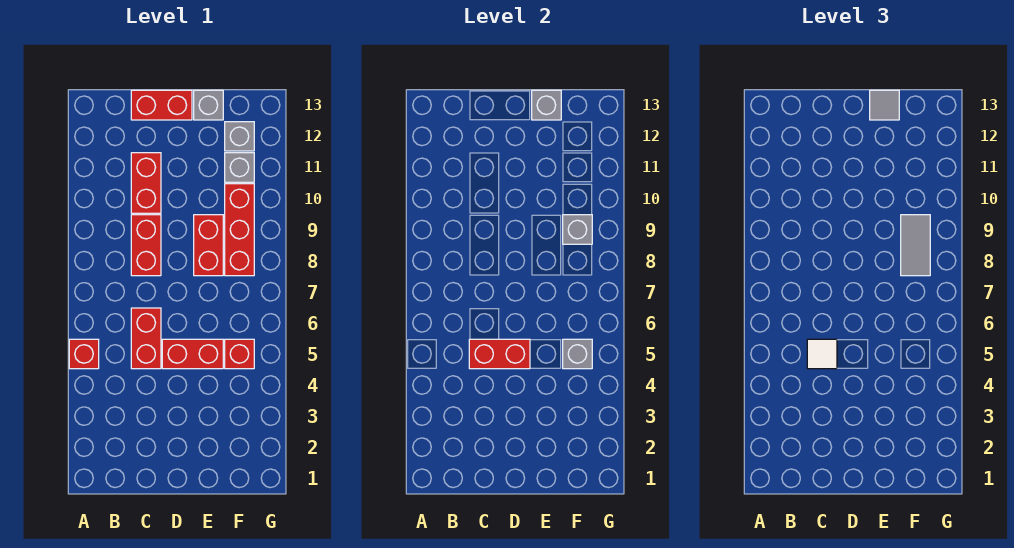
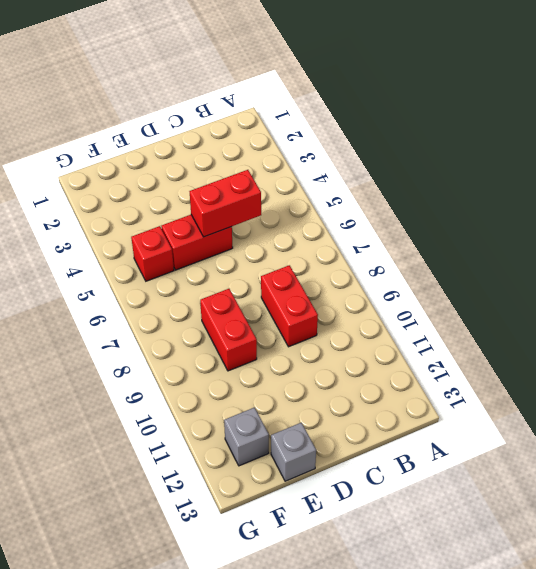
none -> red brick A5 level 1
none -> red brick C5:C6 level 1
none -> red brick C10:C11 level 1

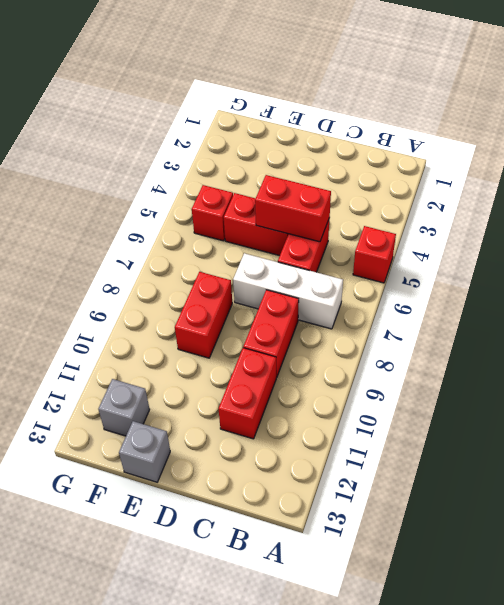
white brick B7:D7 level 1 -> none
none -> red brick C13:D13 level 1
none -> red brick F8:F10 level 1
none -> grey brick F11 level 1

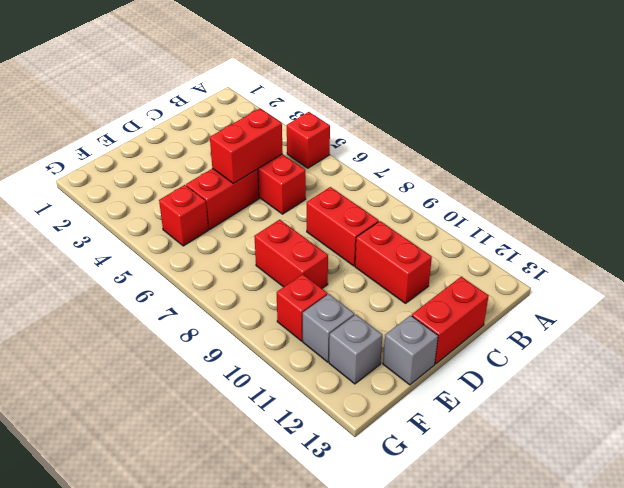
red brick F10 level 1 -> red brick F8:F10 level 1
none -> grey brick E13 level 2
none -> grey brick F5 level 2
none -> grey brick F9 level 2

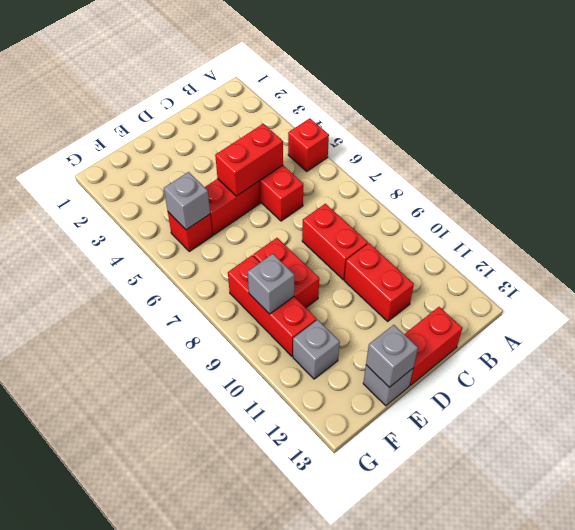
none -> grey brick F12 level 1
none -> white tile C5 level 3
none -> grey tile E13 level 3

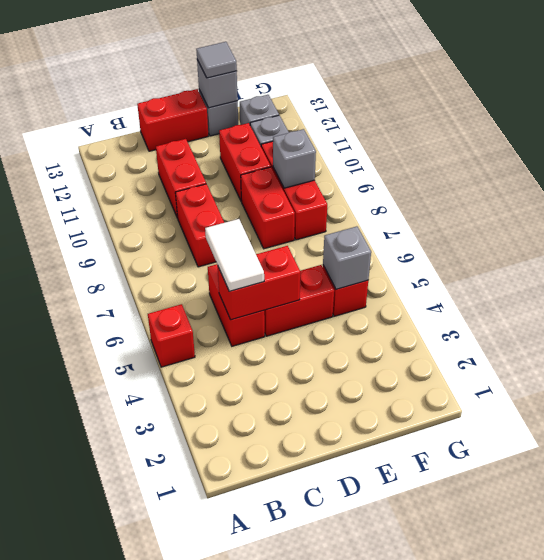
white tile C5:C6 level 3 -> white tile C5 level 3
red brick E10:E11 level 1 -> none
none -> grey tile F8:F9 level 3

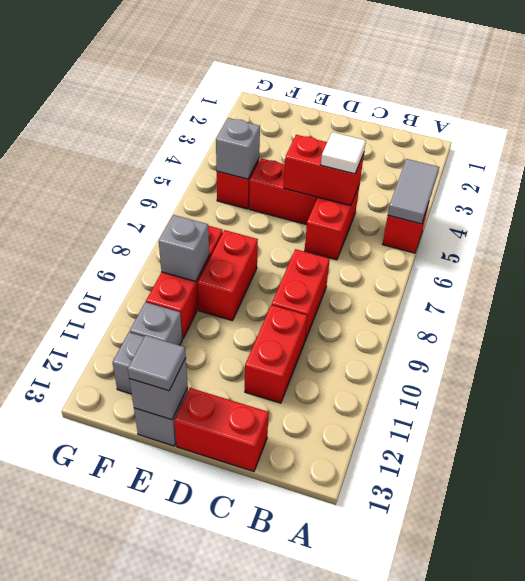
grey tile A4:A5 level 2 -> grey tile F8:F9 level 3

